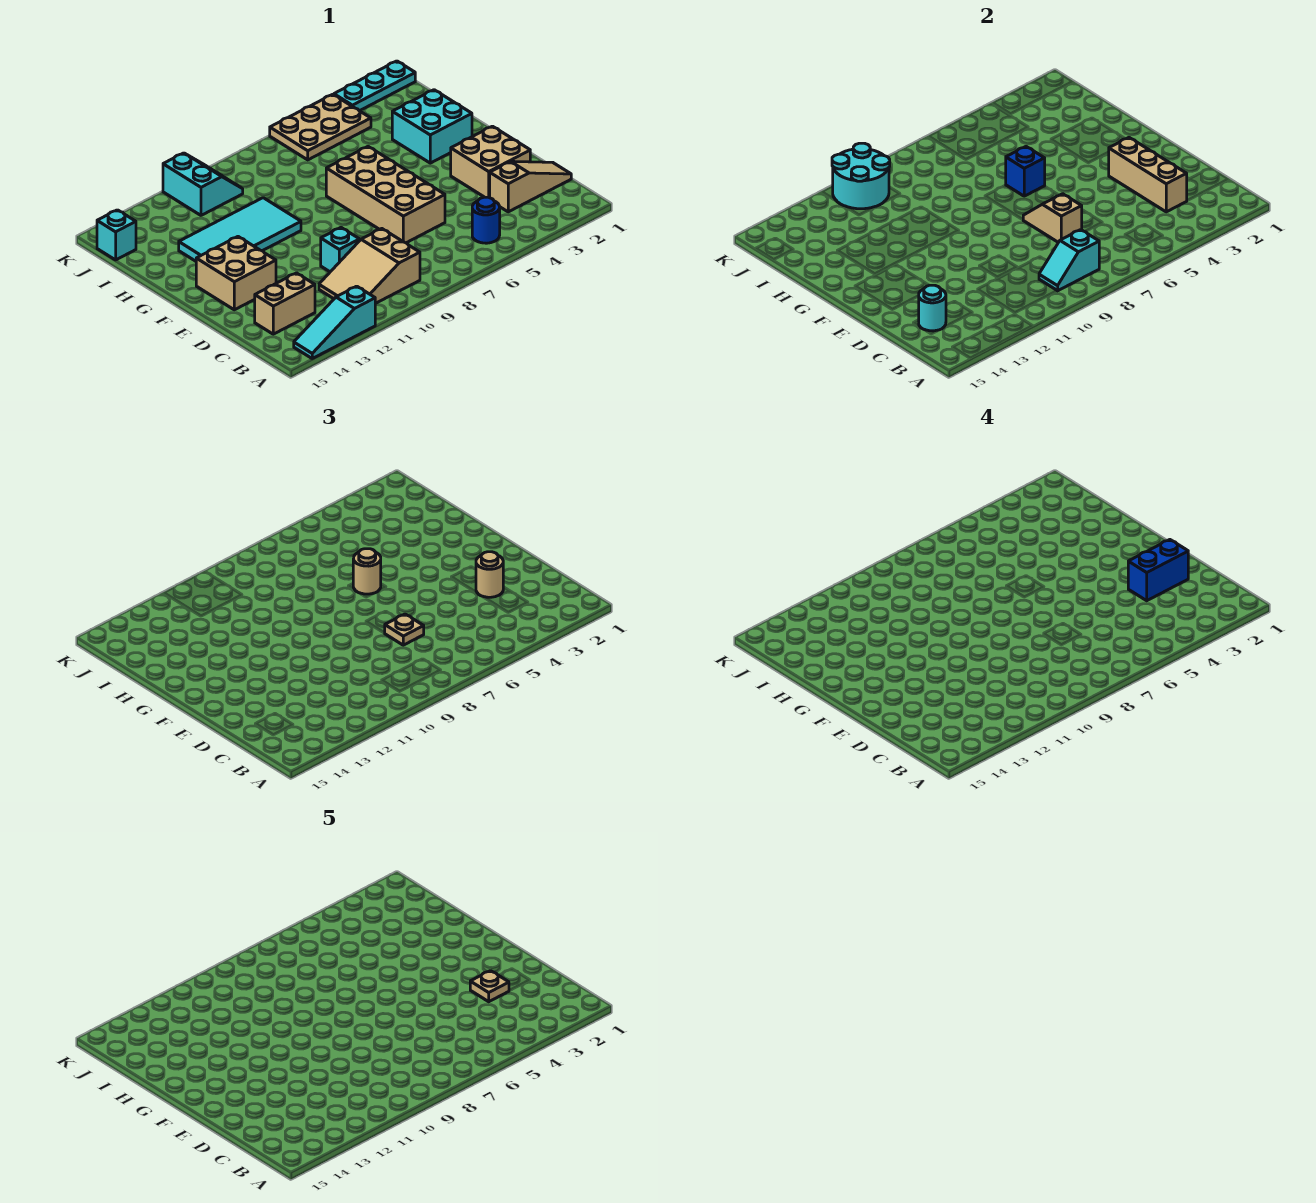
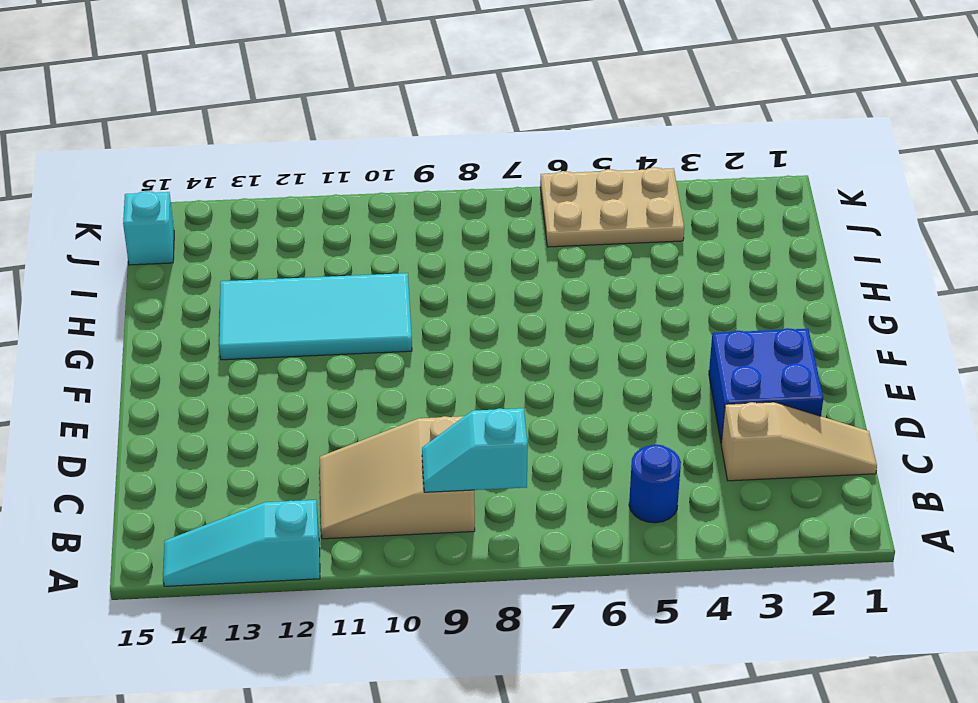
blue brick D2:E3 level 1 -> tan brick D2:E3 level 1
none -> tan brick C13:C14 level 1
none -> tan brick D6:G7 level 1
none -> cyan brick D10 level 1

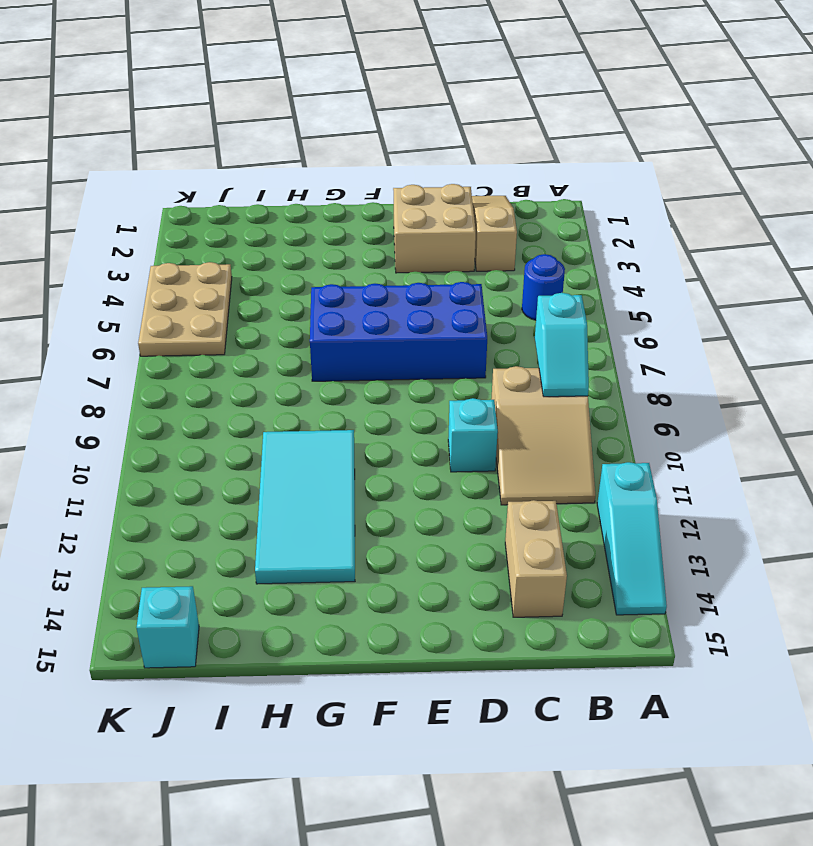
blue brick D6:G7 level 1 -> tan brick D6:G7 level 1
none -> tan brick E13:F14 level 1
none -> cyan brick G2:H3 level 1
none -> cyan slope J10:K11 level 1 top 11

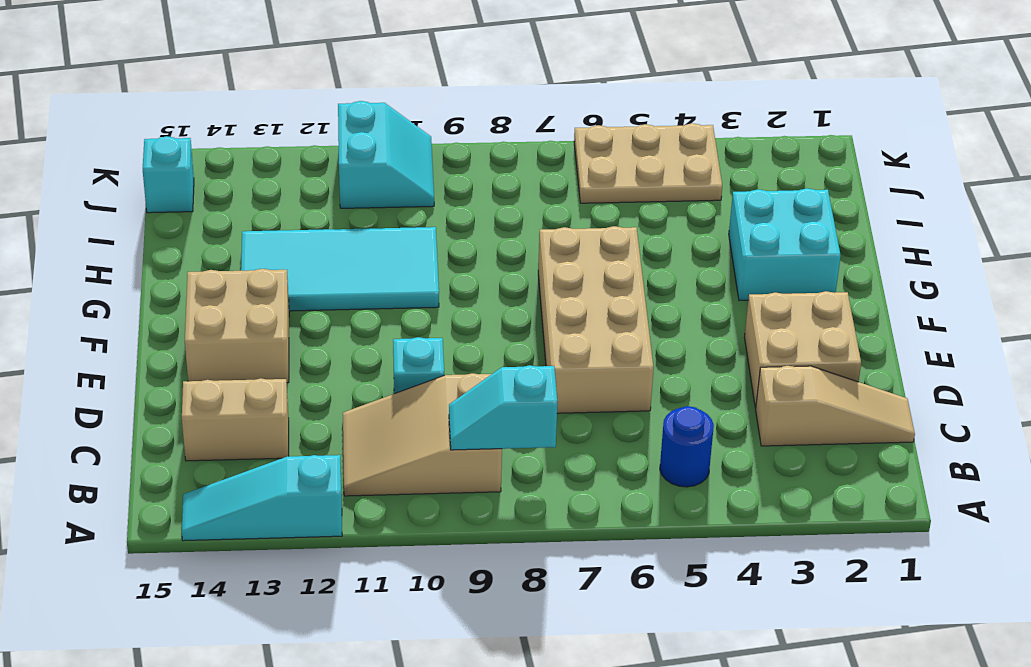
none -> cyan plate K1:K3 level 1
none -> tan brick C3:E3 level 2
none -> cyan round brick C14 level 2

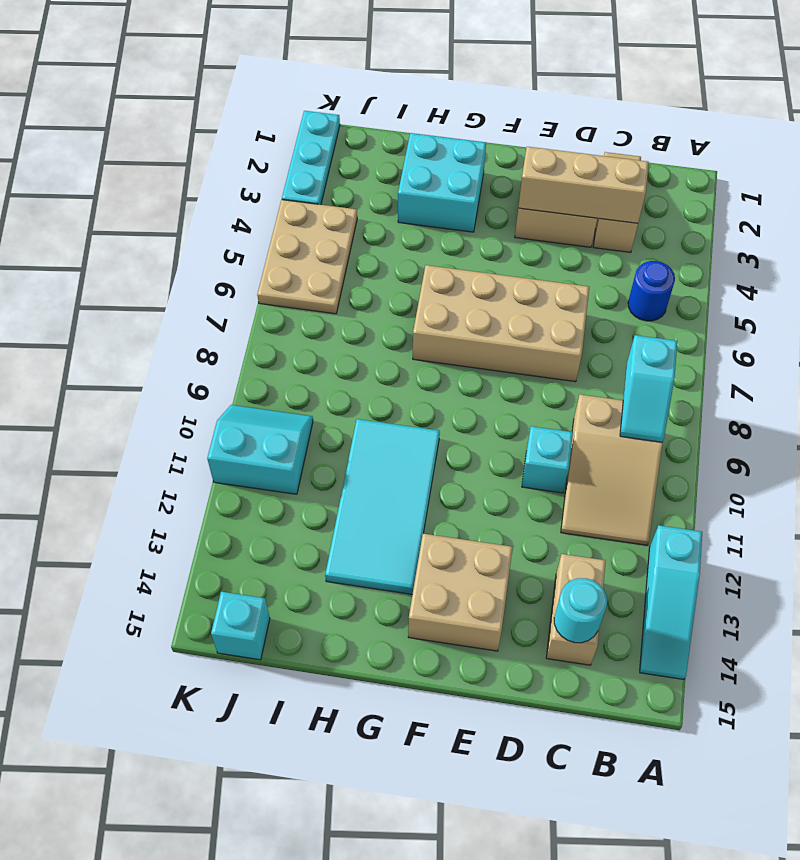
none -> tan slope D7:E7 level 2 top D
none -> blue brick G6 level 2
none -> cyan round brick J10:K11 level 2

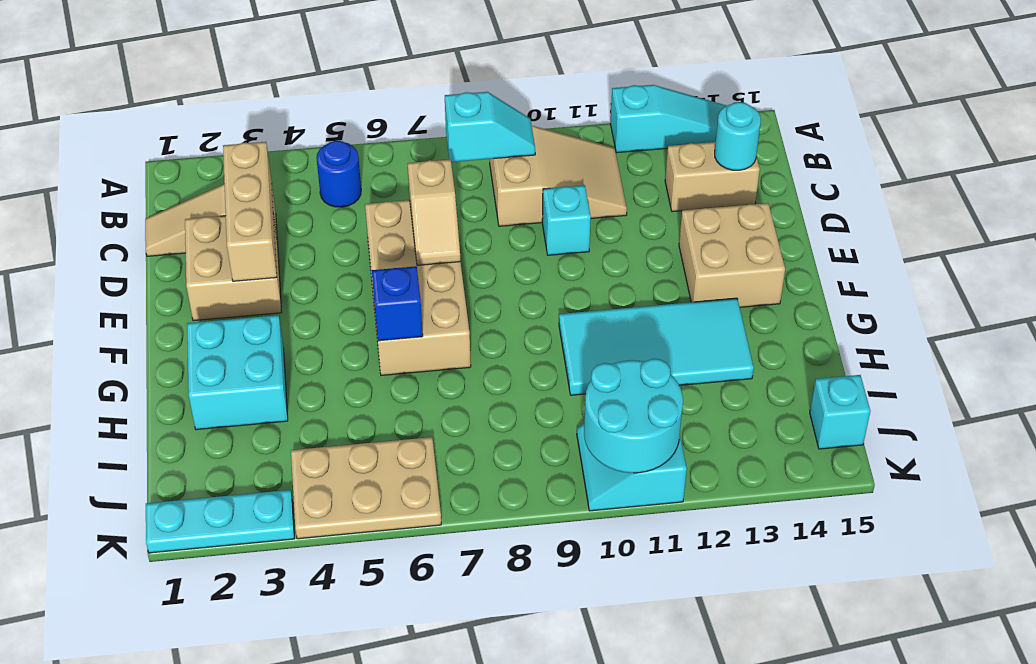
none -> tan round brick D3 level 3
none -> tan plate D7 level 3
none -> tan round brick G6 level 3

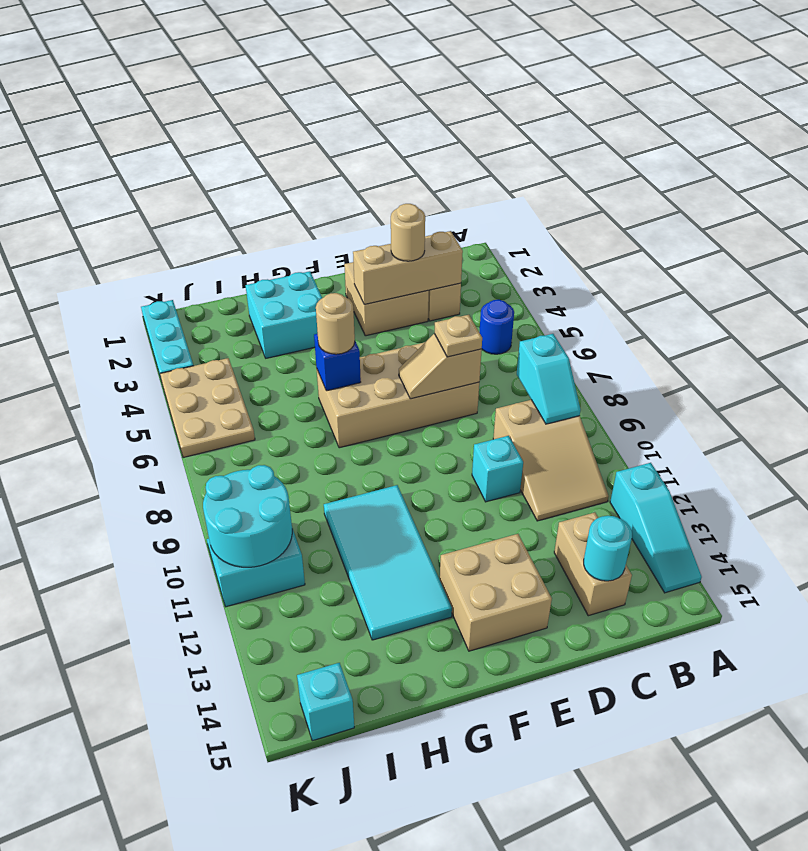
none -> blue brick D2:D3 level 4
none -> tan plate D3 level 5

